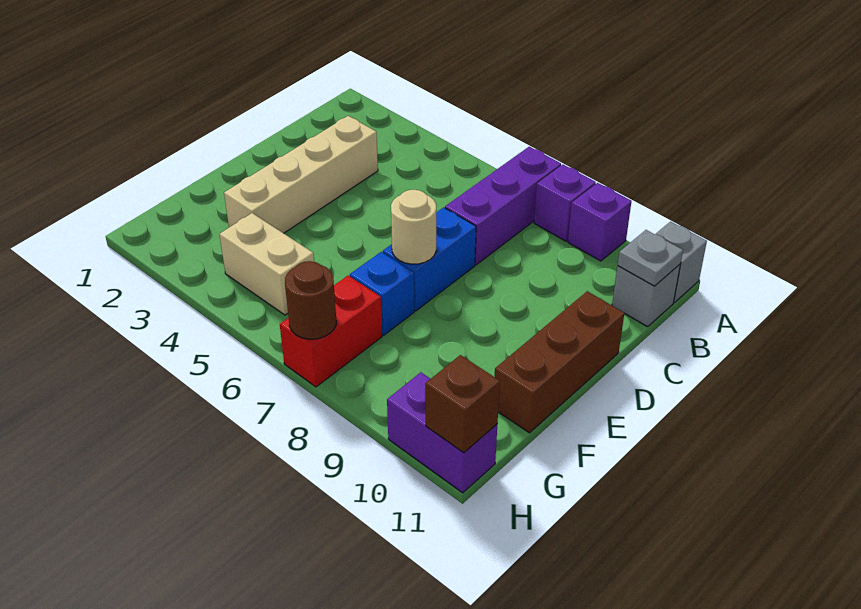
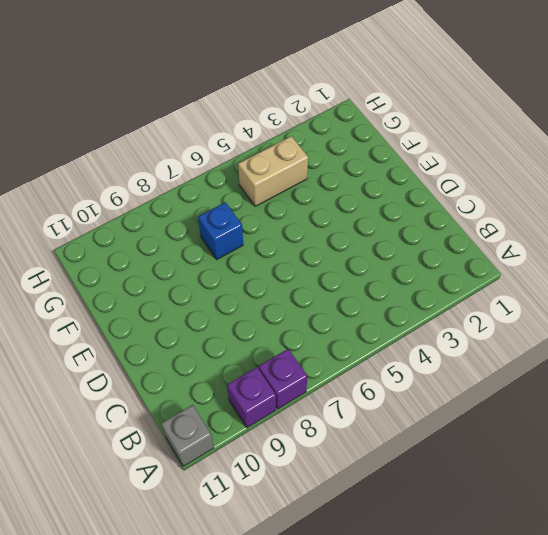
none -> purple brick A7:C7 level 1
none -> grey brick B11 level 1
none -> tan brick C3:F3 level 1

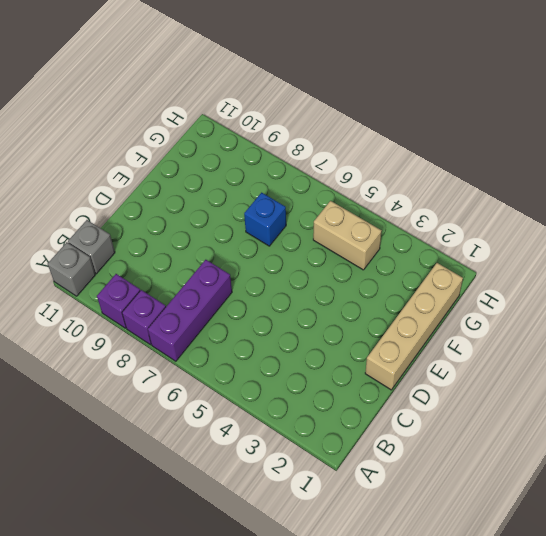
tan brick D1:G1 level 1 -> tan brick C3:F3 level 1
none -> blue brick D7:E7 level 1
none -> brown brick D11:F11 level 1
none -> red brick G7:H7 level 1

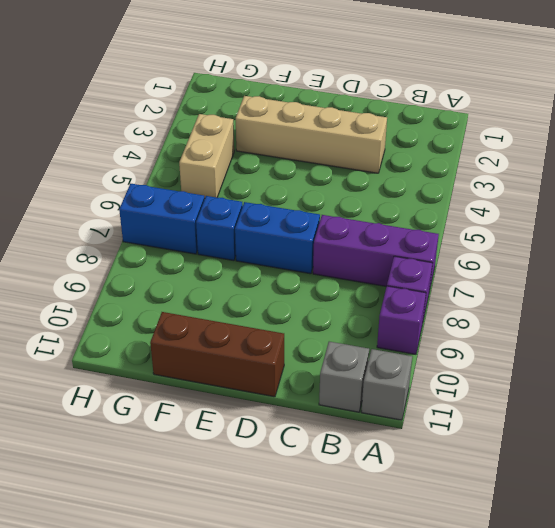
blue brick G7:H7 level 1 -> red brick G7:H7 level 1
none -> purple brick H10:H11 level 1
none -> grey plate B11 level 2
none -> tan round brick E7 level 2

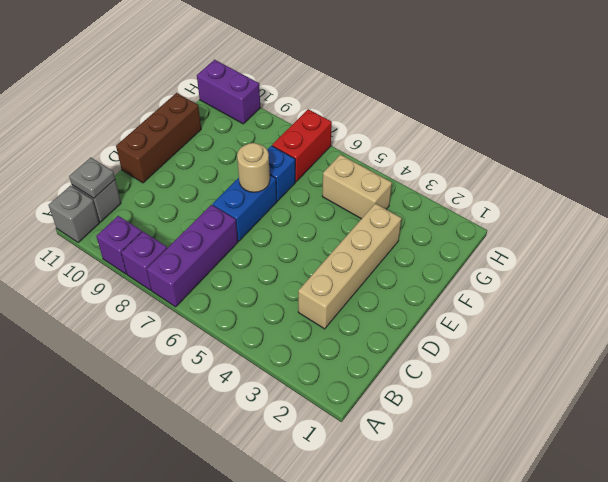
none -> brown round brick H7 level 2
none -> brown brick H11 level 2

